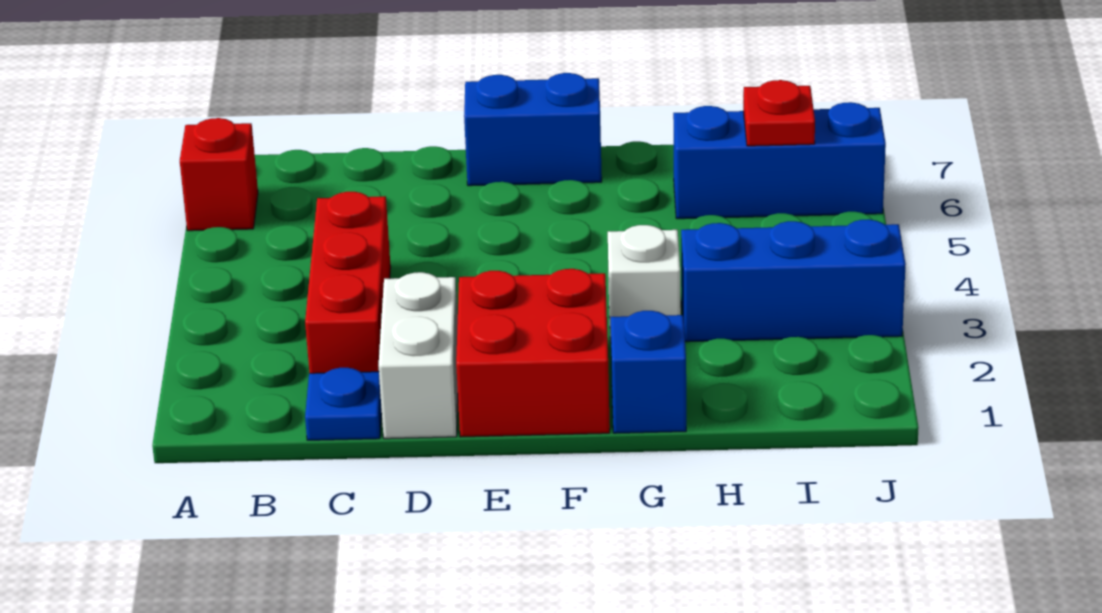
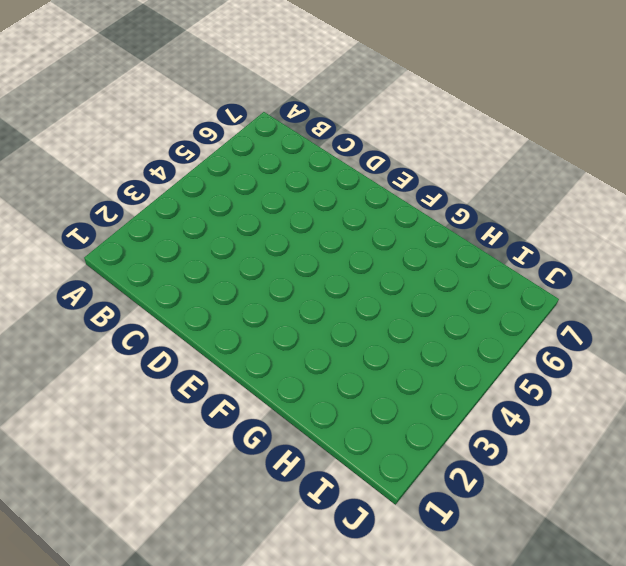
none -> red brick A6 level 1
none -> blue plate C1 level 1

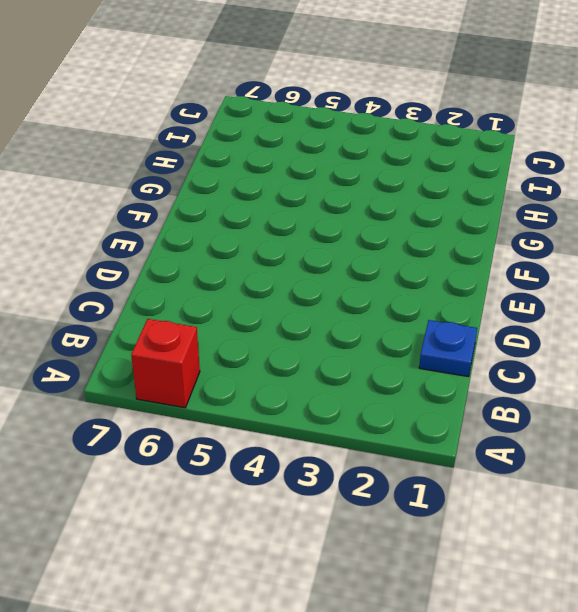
none -> red brick C2:C4 level 1
none -> white brick D1:D2 level 1

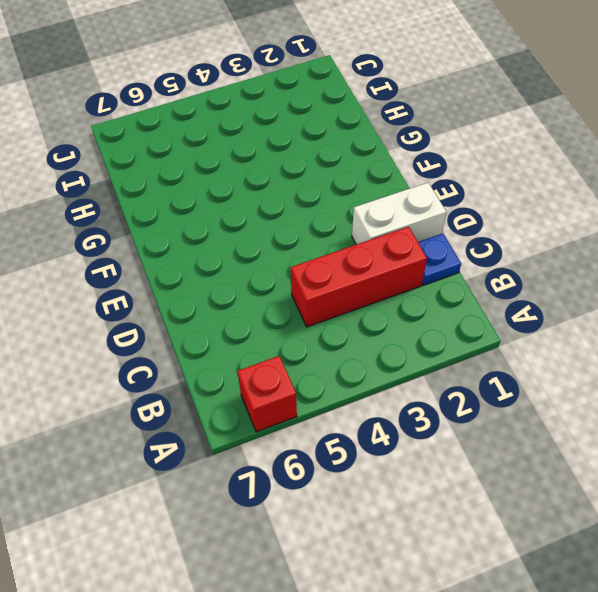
none -> red brick E1:F2 level 1
none -> blue brick E7:F7 level 1

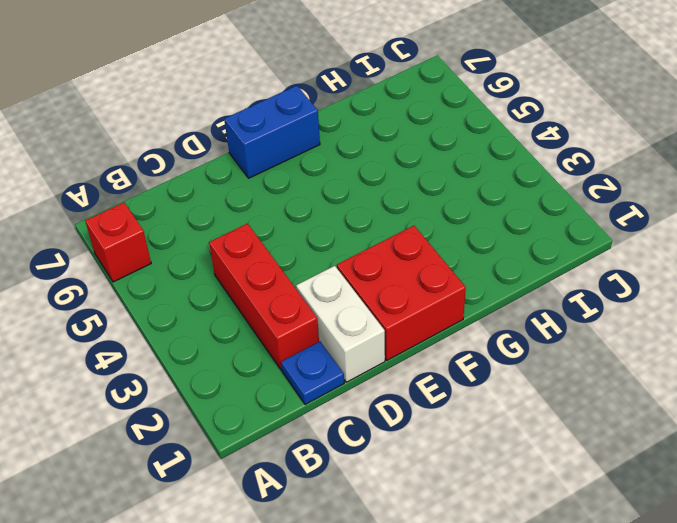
none -> blue brick G1 level 1
none -> white brick G3 level 1

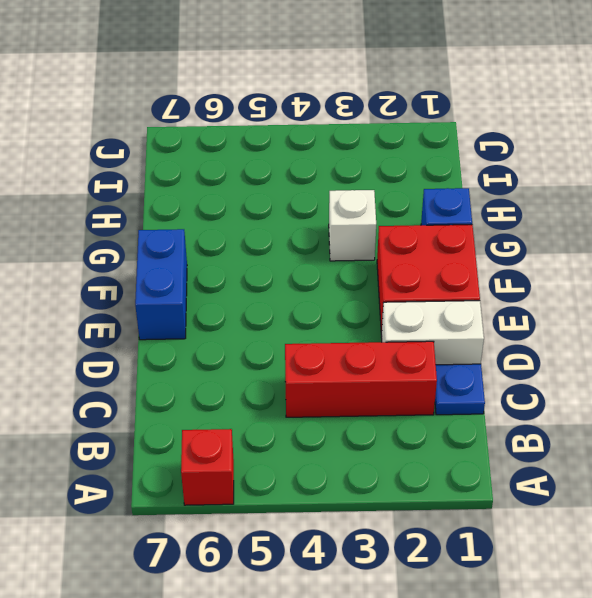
none -> blue brick H3:J3 level 1
none -> blue brick H6:J6 level 1

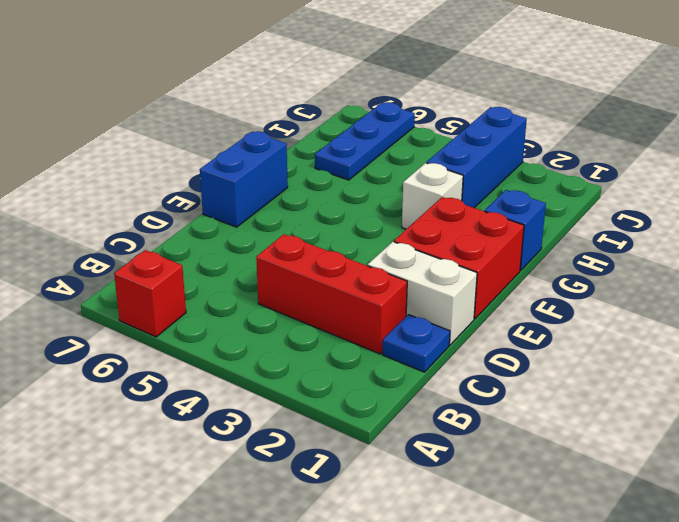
blue plate H6:J6 level 1 -> blue brick H6:J6 level 1
none -> red plate I6 level 2

